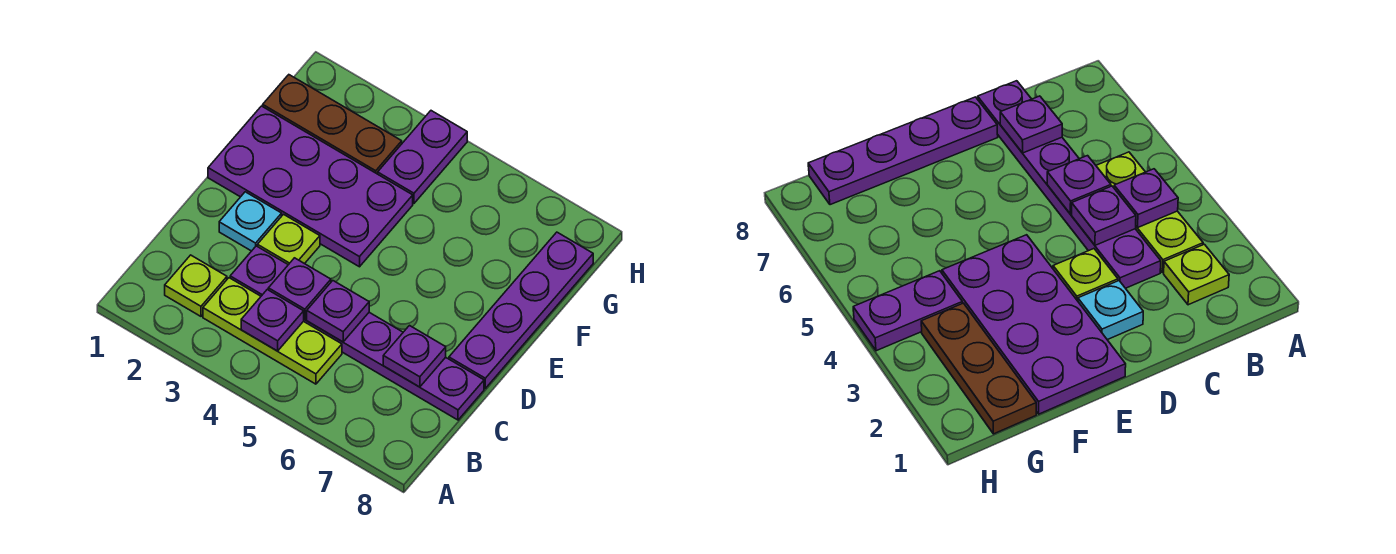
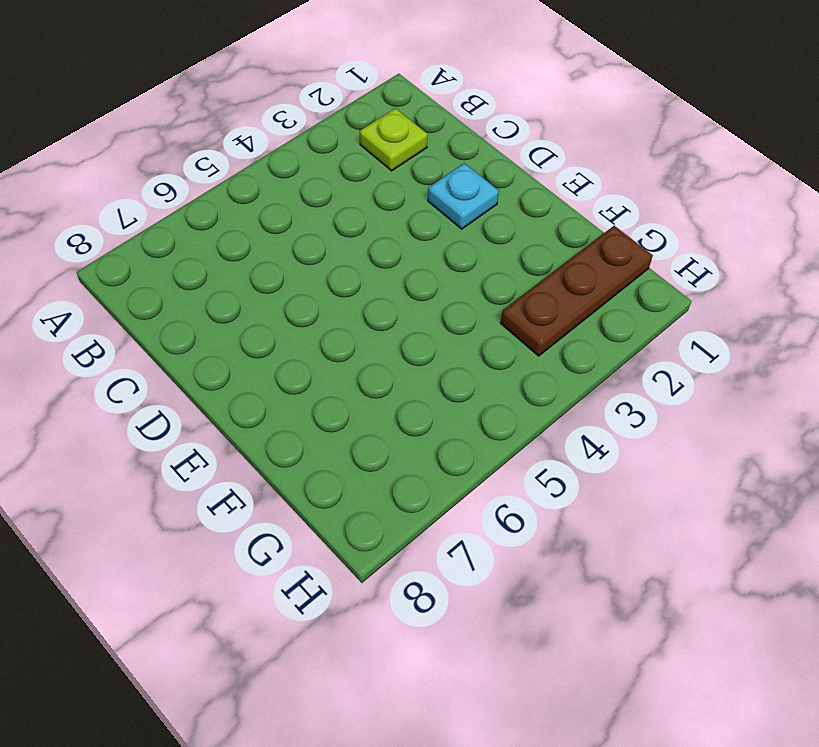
none -> lime plate B3:B5 level 1
none -> purple plate C3:C8 level 1
none -> lime plate D3 level 1

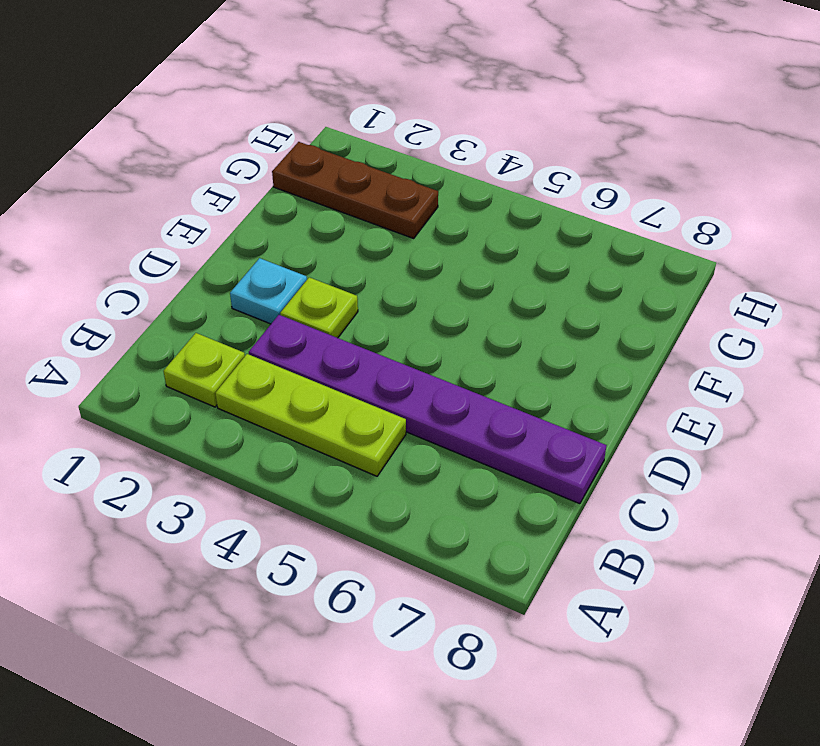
none -> purple plate D8:G8 level 1
none -> purple plate E1:F4 level 1
none -> purple plate G4:H4 level 1

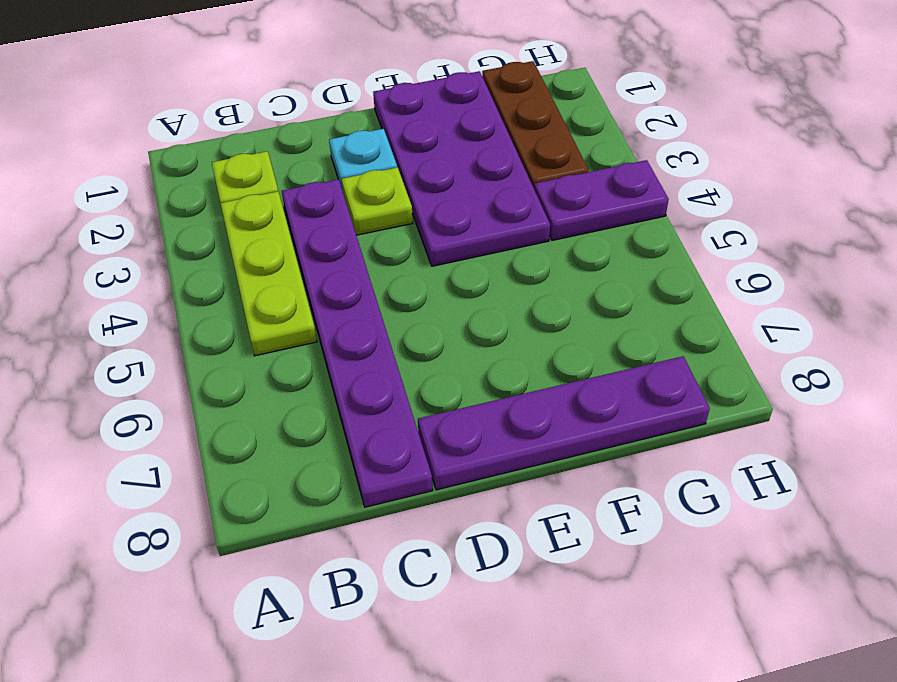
none -> purple plate B4 level 2
none -> purple plate C4 level 2
none -> purple plate C5 level 2

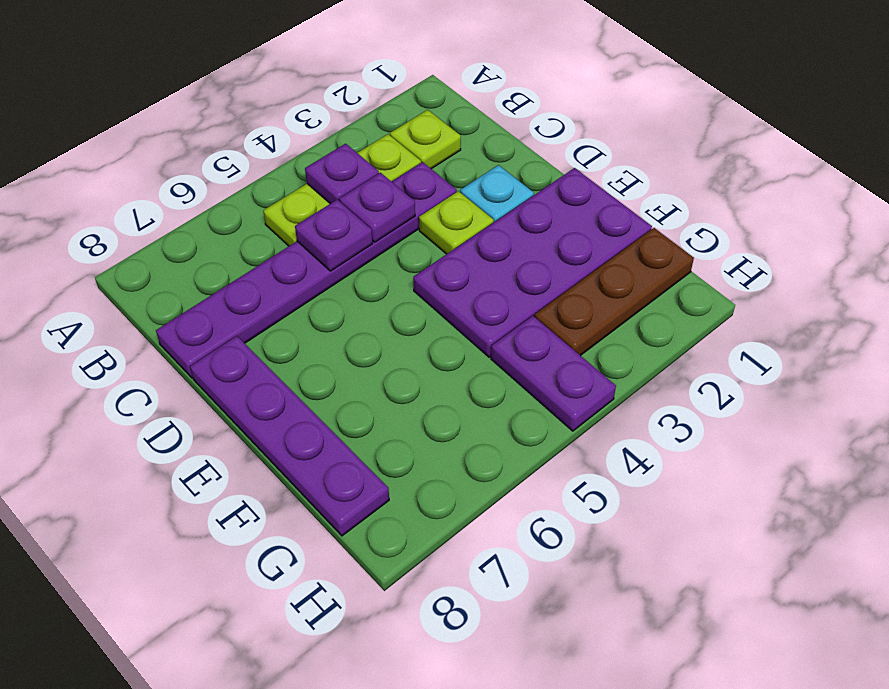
none -> purple plate C7 level 2

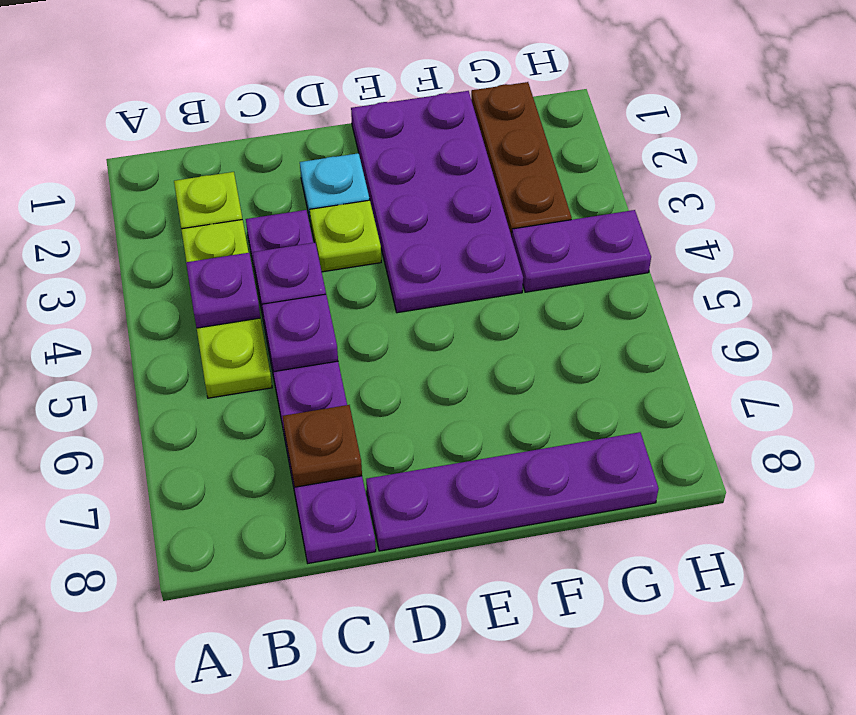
brown plate C7 level 2 -> purple plate C7 level 2

